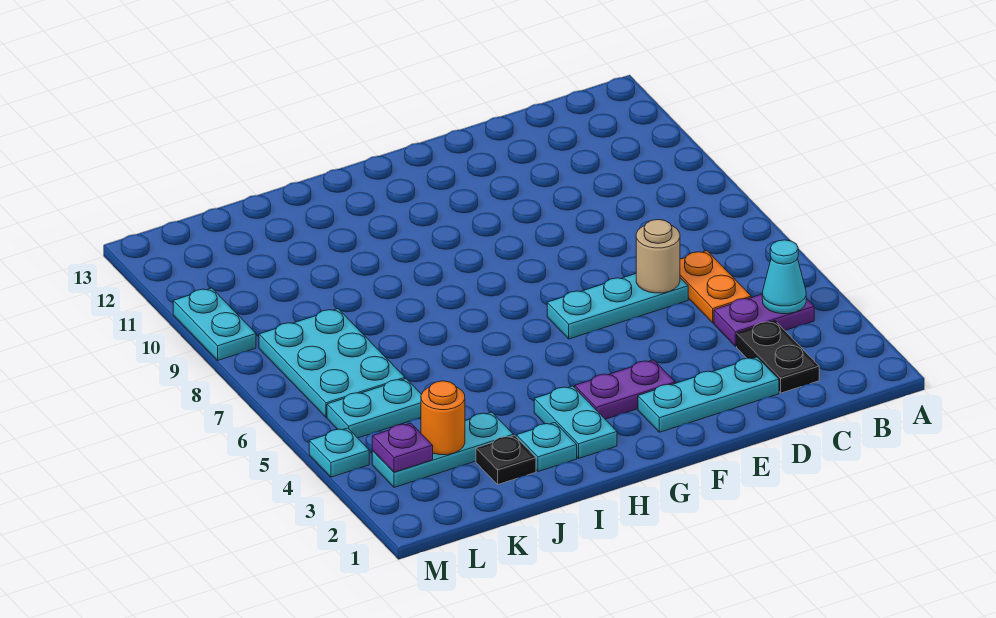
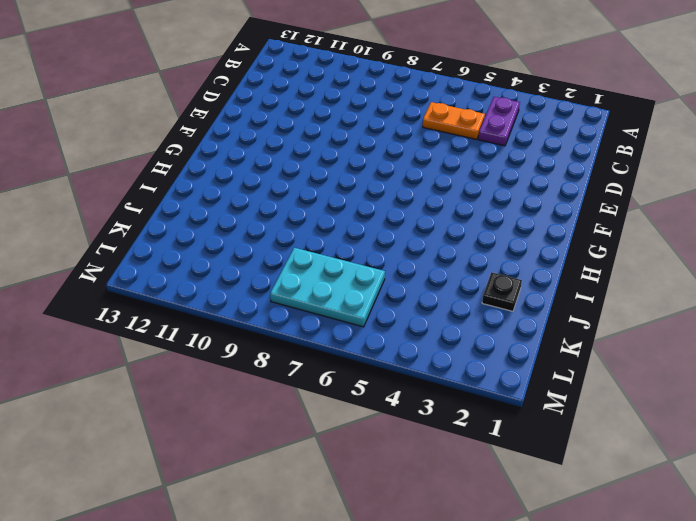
none -> black plate C2:C3 level 1
none -> cyan plate D2:F2 level 1
none -> cyan plate D6:F6 level 1

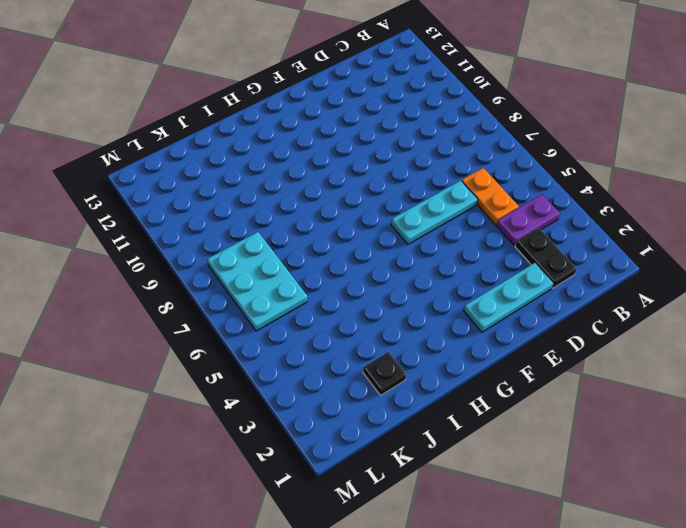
none -> purple plate F3:G3 level 1
none -> cyan plate H2:H3 level 1
none -> cyan plate I2 level 1

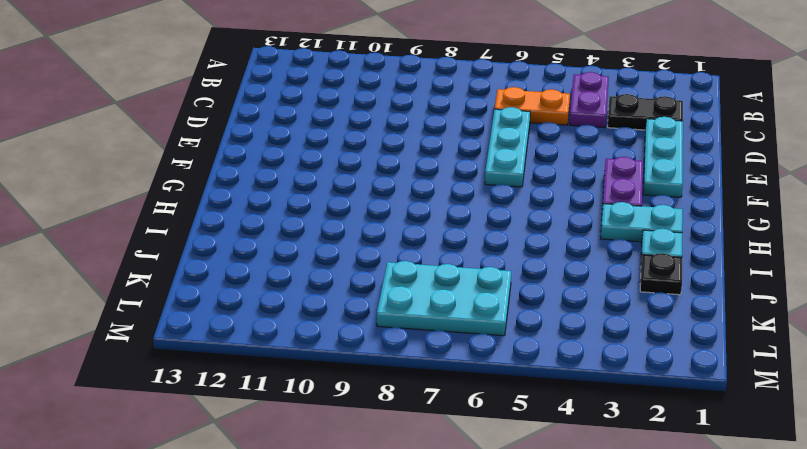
none -> cyan plate J3:L3 level 1
none -> cyan plate K5:L5 level 1
none -> cyan plate M4 level 1

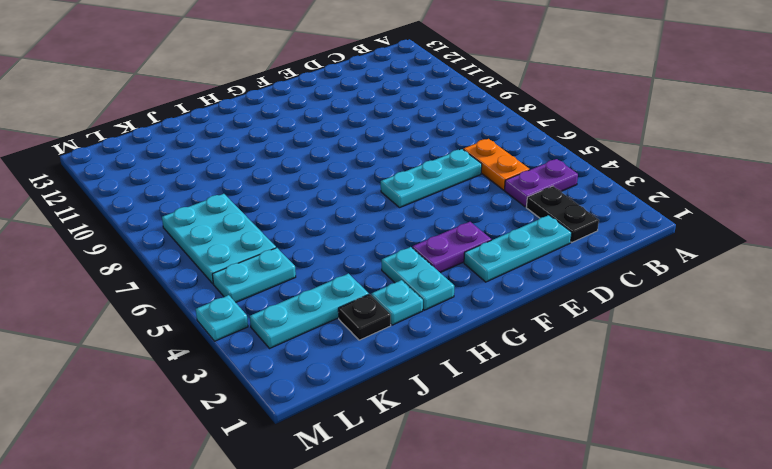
none -> cyan plate M9:M10 level 1
none -> cyan cone B4 level 2
none -> tan round brick D6 level 2

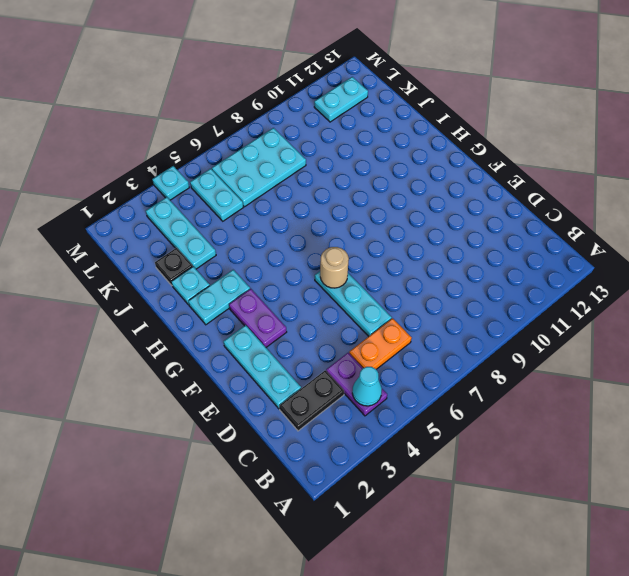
tan round brick F6 level 2 -> tan round brick D6 level 2
cyan plate L11:L12 level 1 -> cyan plate M9:M10 level 1
none -> orange round brick K3 level 2
none -> purple plate L3 level 2

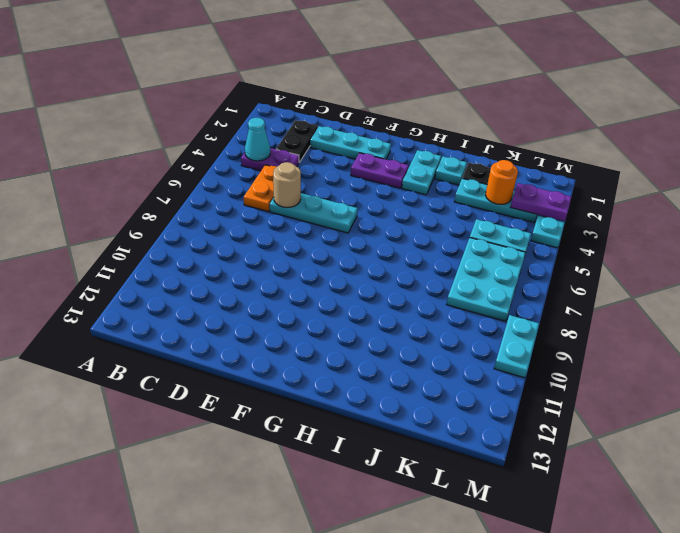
purple plate L3:M3 level 2 -> purple plate L3 level 2

